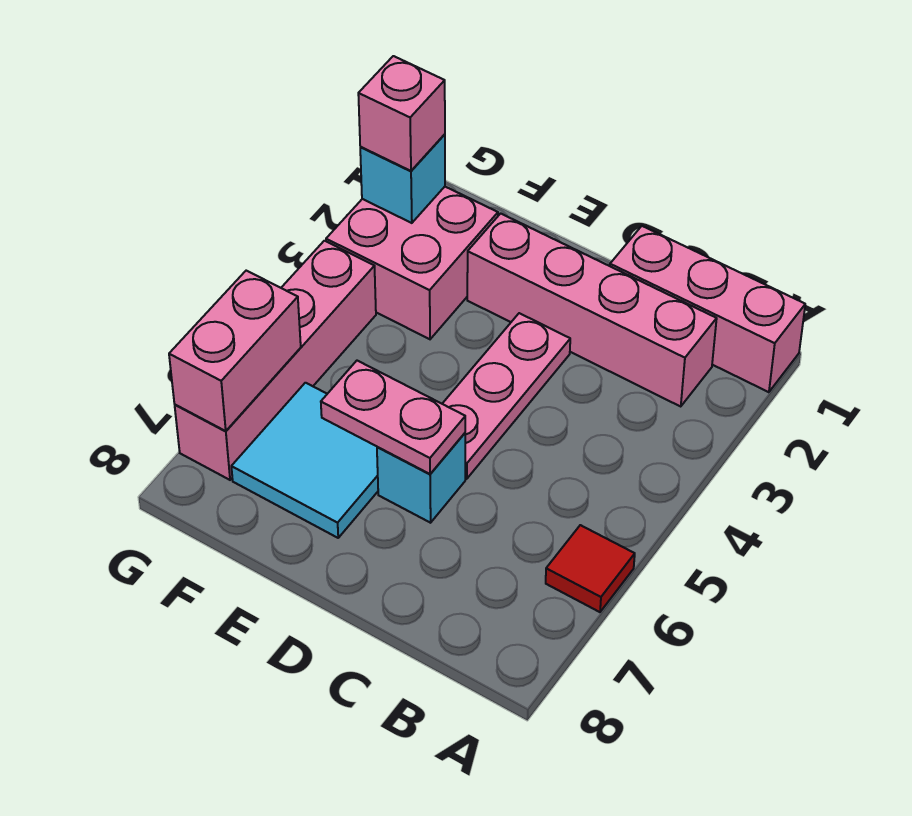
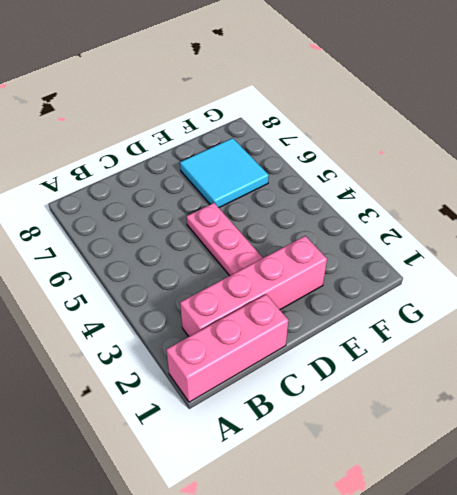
none -> red tile A6 level 1
none -> cyan brick D6 level 1
none -> pink brick F2:G3 level 1

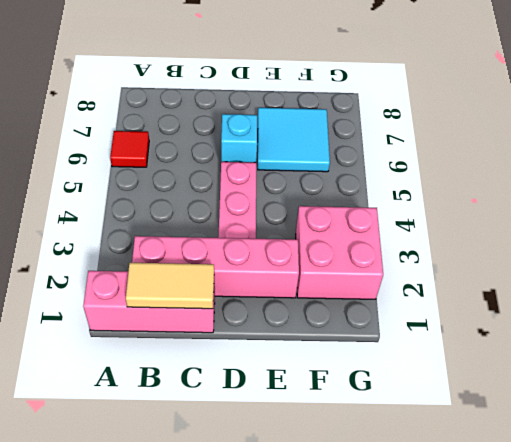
tan tile B1:C1 level 2 -> none
none -> pink brick G4:G7 level 1
none -> pink plate D6:E6 level 2
none -> cyan brick G2 level 2

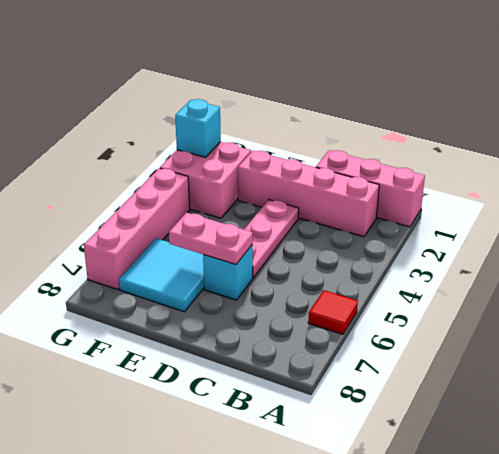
none -> pink brick G6:G7 level 2
none -> pink brick G2 level 3

